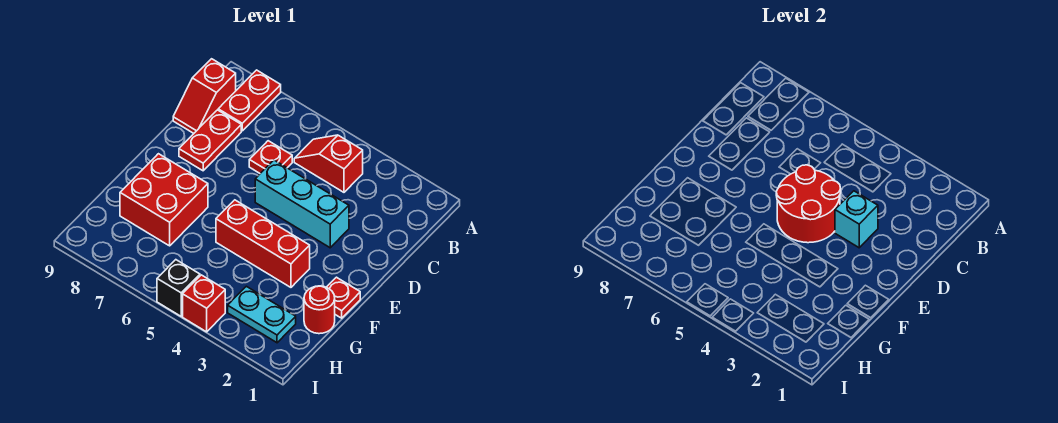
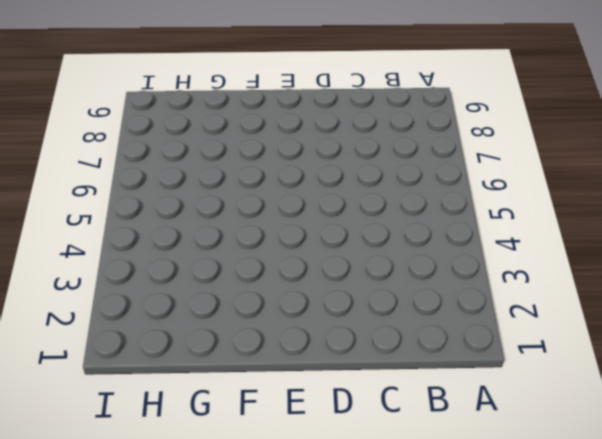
none -> red plate A8:B8 level 1
none -> red slope B4:B5 level 1 top 4
none -> red slope B9:C9 level 1 top B

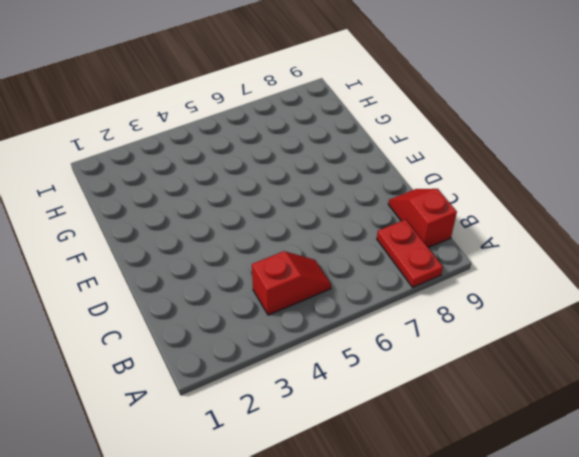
none -> red plate C6 level 1
none -> red plate C8:D8 level 1
none -> cyan brick D3:D5 level 1

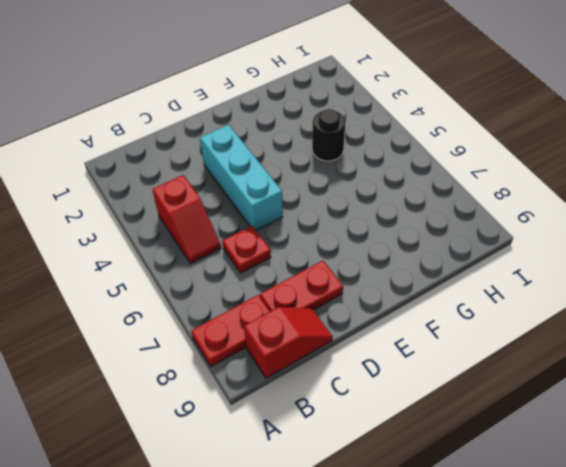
black round brick G4 level 1 -> none
none -> red plate F1 level 1
none -> red brick F3:F5 level 1
none -> red brick F7:G8 level 1

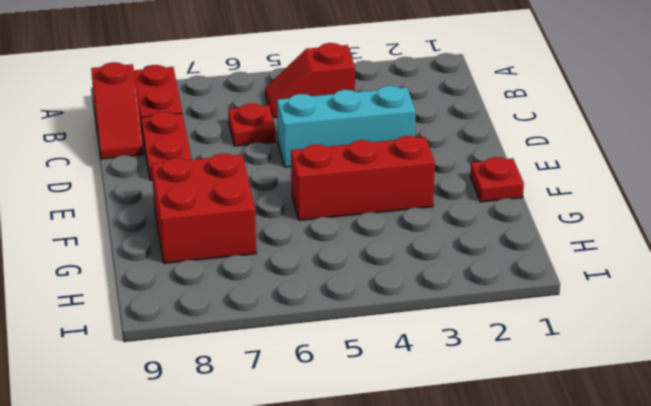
none -> red round brick G1 level 1
none -> cyan plate H2:H3 level 1
none -> red brick I4 level 1

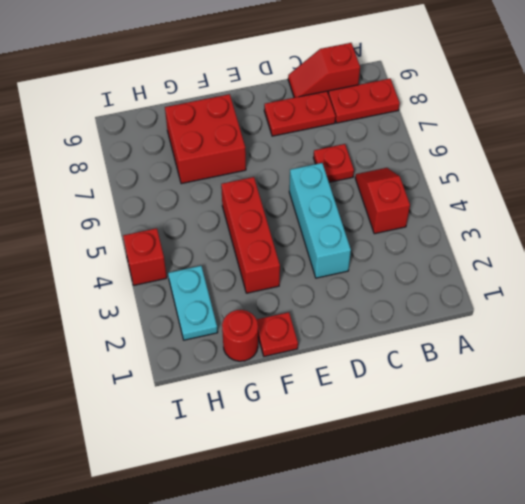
none -> black brick I5 level 1
none -> cyan brick D3 level 2
none -> red round brick D4:E5 level 2

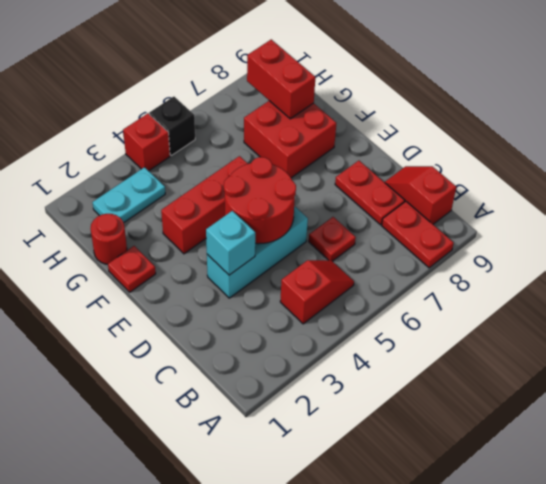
red brick G8:H8 level 2 -> none

